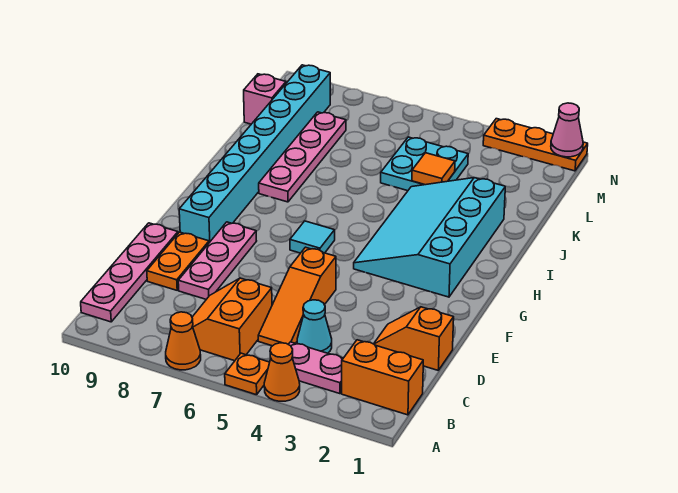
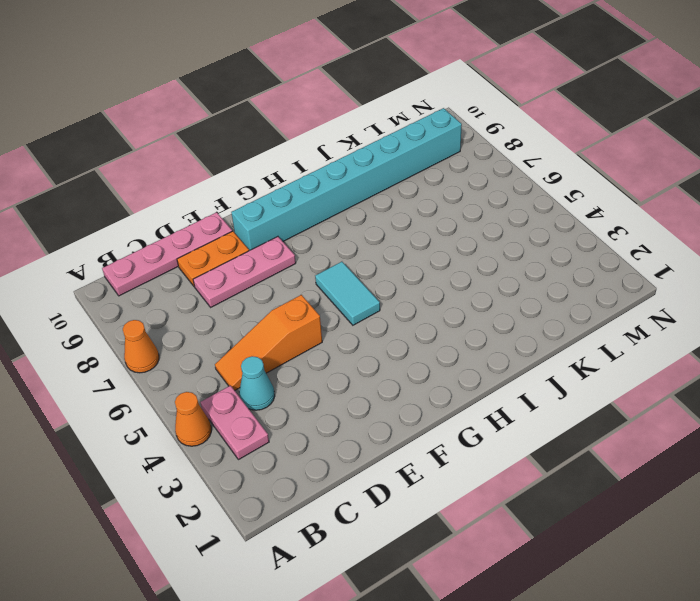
cyan tile G5:G6 level 1 -> cyan tile G6 level 1
none -> orange plate A5 level 1
none -> orange brick B1:B2 level 1
none -> orange slope B6:C7 level 1 top 6

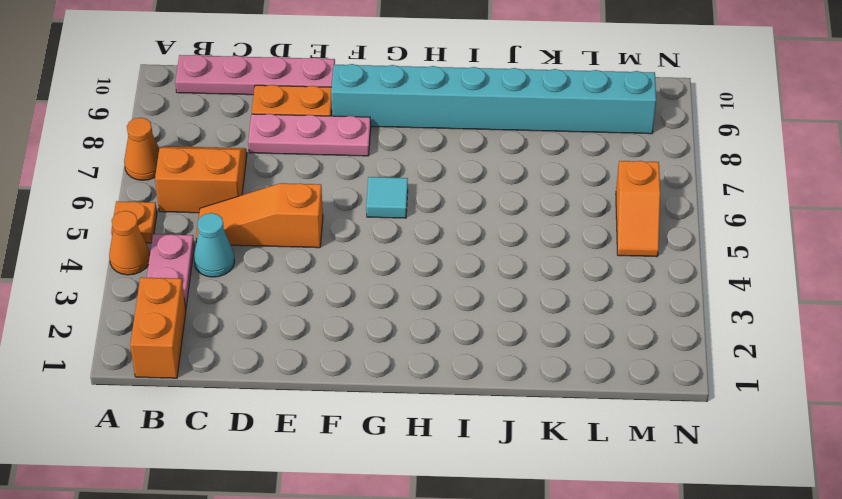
orange slope M5:M6 level 1 top 6 -> orange slope D1:D2 level 1 top 1
none -> cyan slope G2:J4 level 1 top 2
none -> pink plate I8:L8 level 1
none -> cyan plate K4:L5 level 1

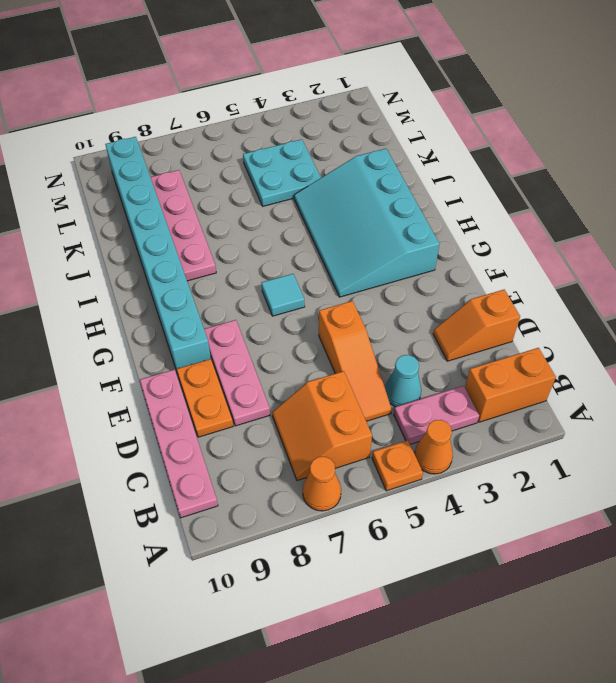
none -> pink brick L10 level 1
none -> orange plate N1:N3 level 1
none -> orange tile K4 level 2

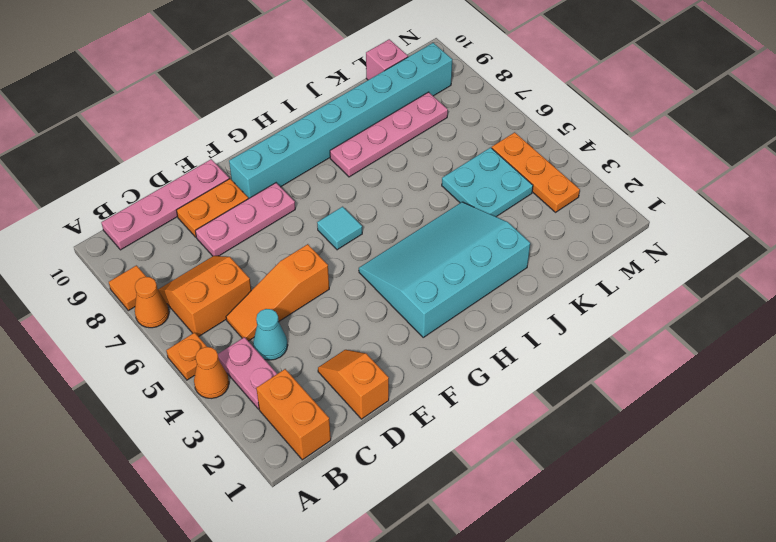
orange tile A8 level 1 -> orange tile K4 level 2
orange plate M3:M5 level 1 -> orange plate N1:N3 level 1
none -> pink cone N1 level 2

